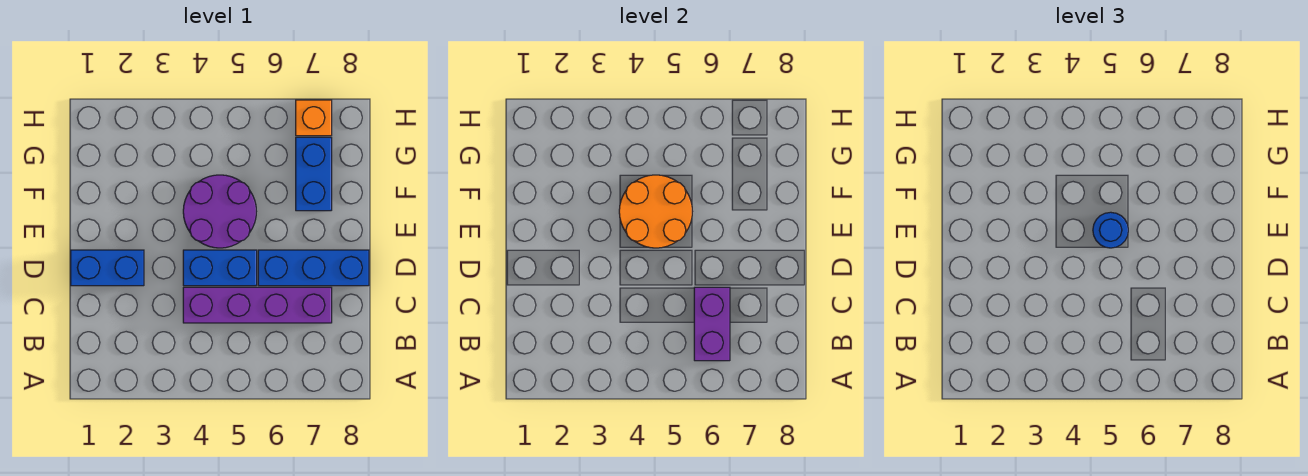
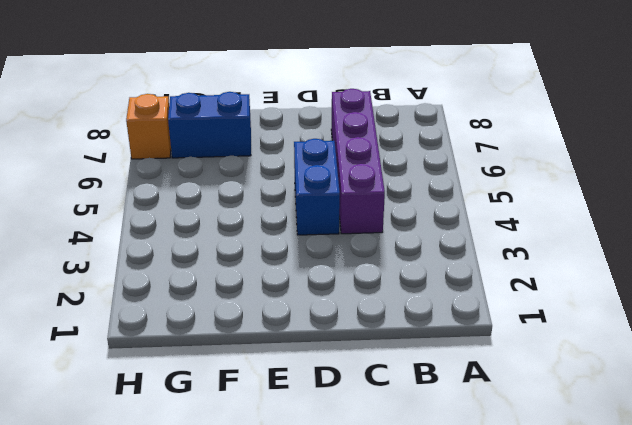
none -> blue brick D1:D2 level 1
none -> blue brick D6:D8 level 1

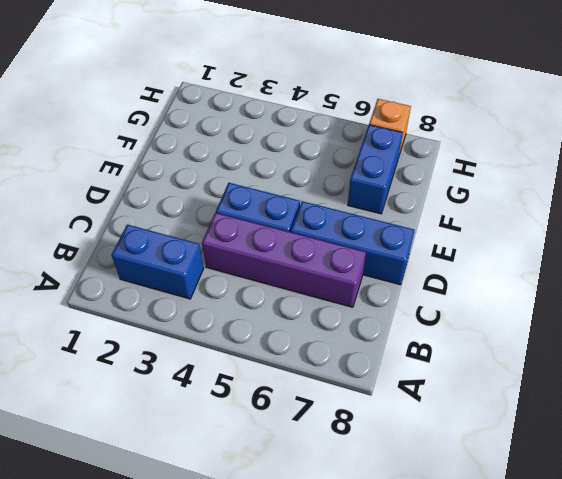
blue brick B2:B3 level 1 -> blue brick D1:D2 level 1
none -> purple round brick E4:F5 level 1
none -> purple brick B6:C6 level 2

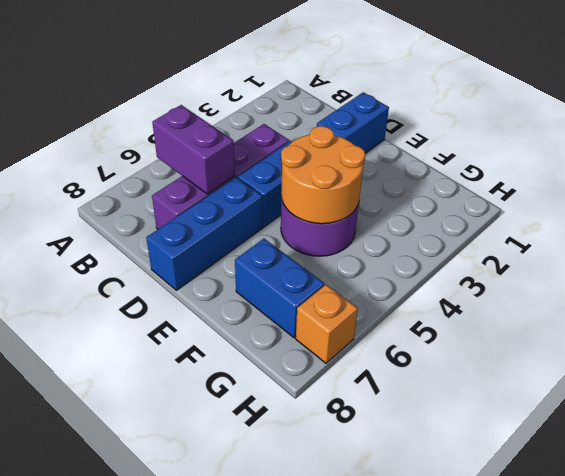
none -> blue round brick E5 level 3

